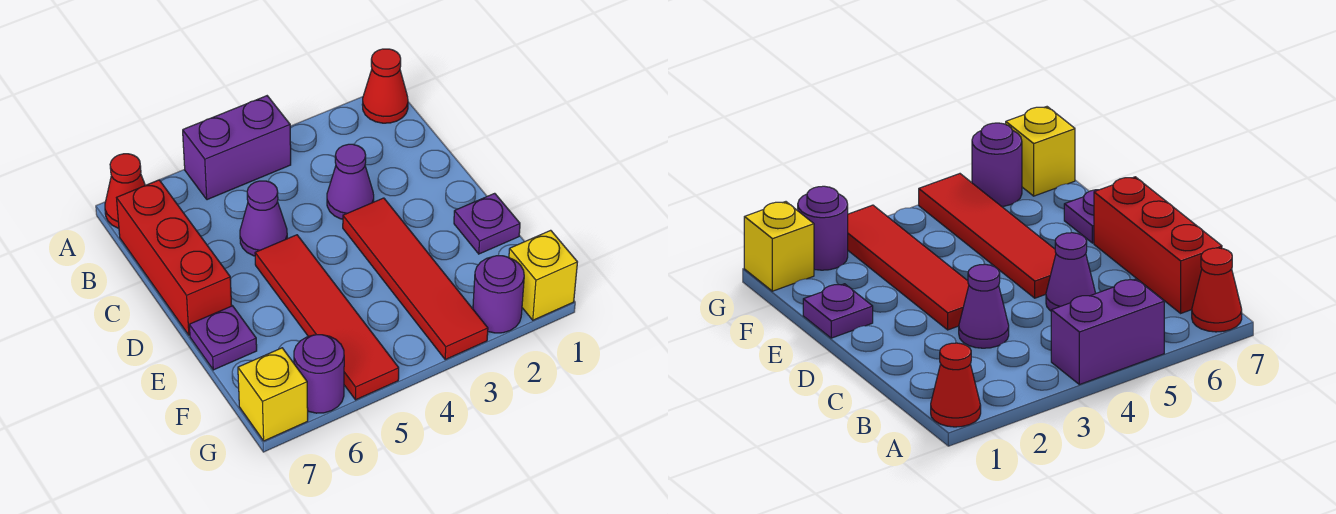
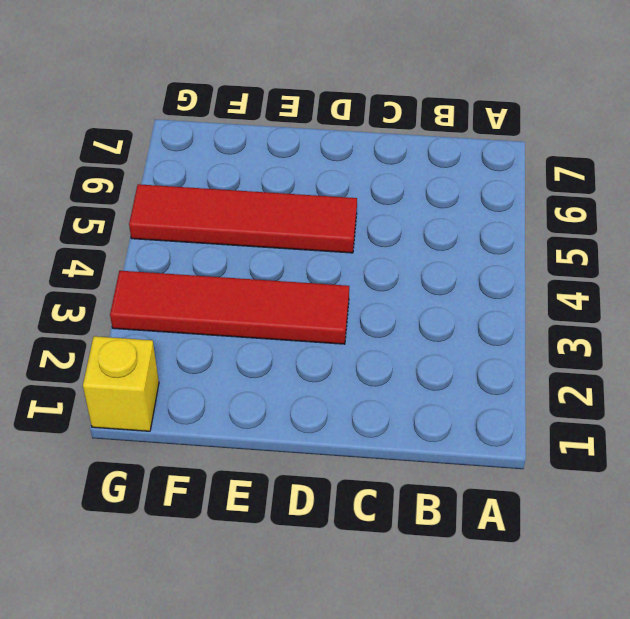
none -> red cone A1 level 1
none -> purple brick A4:A5 level 1
none -> red cone A7 level 1

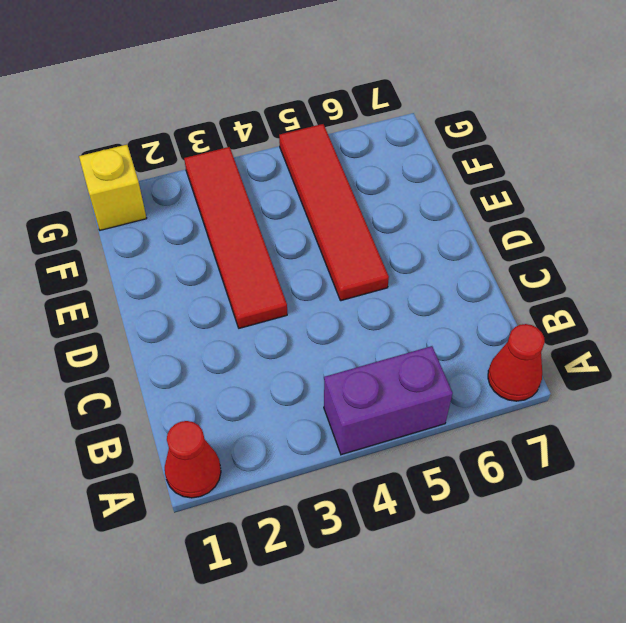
none -> red brick B7:D7 level 1
none -> purple cone C3 level 1
none -> purple cone C5 level 1

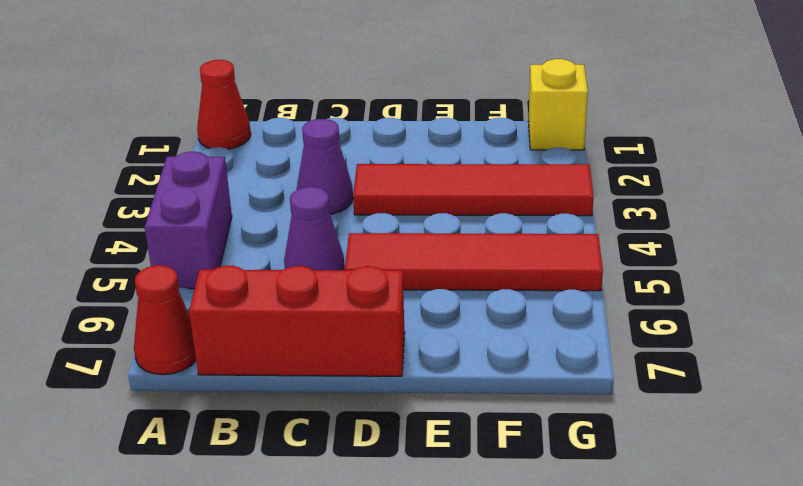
none -> purple plate E1 level 1
none -> purple plate E7 level 1
none -> purple round brick G2 level 1

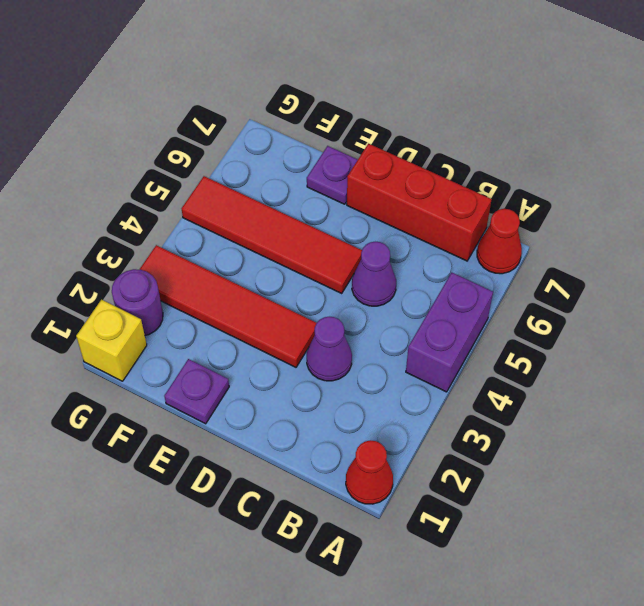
none -> purple round brick G6 level 1
none -> yellow brick G7 level 1

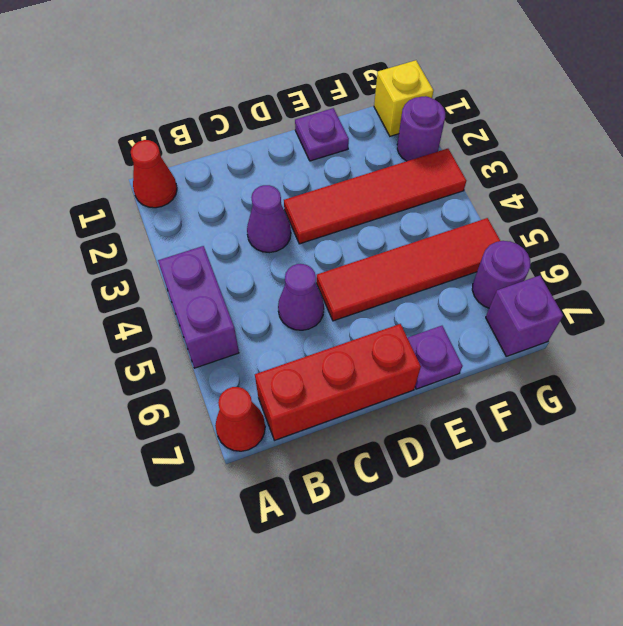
purple brick G7 level 1 -> yellow brick G7 level 1

